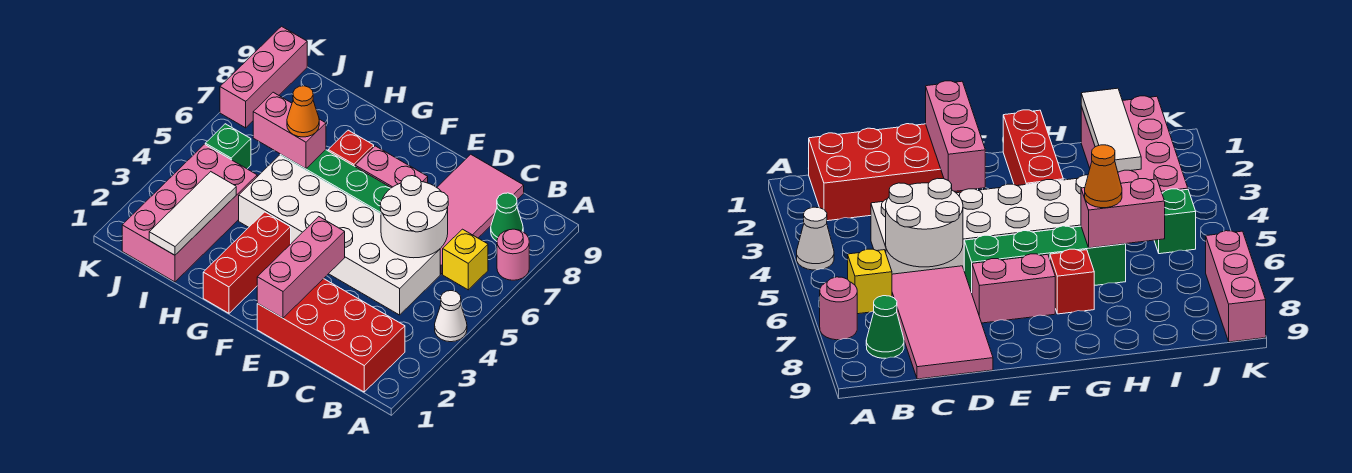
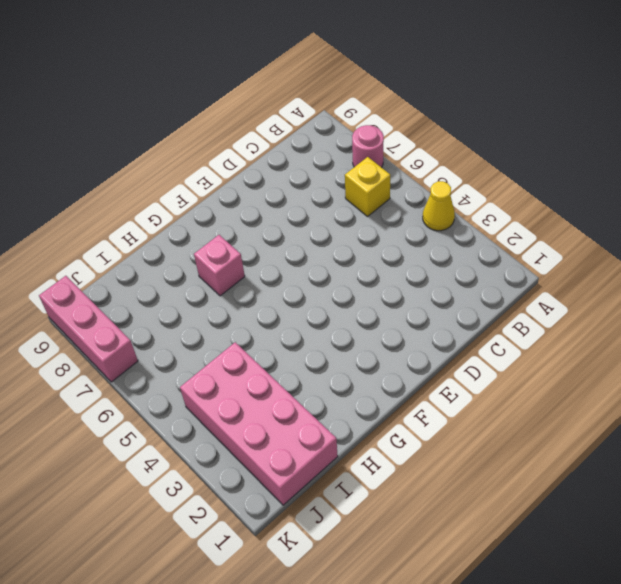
yellow cone A4 level 1 -> white cone A4 level 1
pink brick G7 level 1 -> red brick G7 level 1
none -> red brick B1:E2 level 1
none -> green cone B8 level 1
none -> white brick C4:H5 level 1

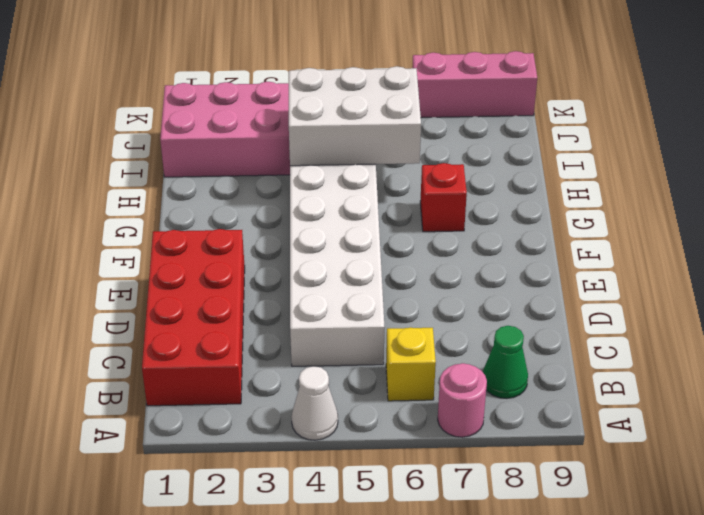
white brick H4:I6 level 2 -> pink brick H6:I6 level 2
none -> pink tile C6:D9 level 1
none -> green brick E6:H6 level 1
none -> pink brick E7:F7 level 1

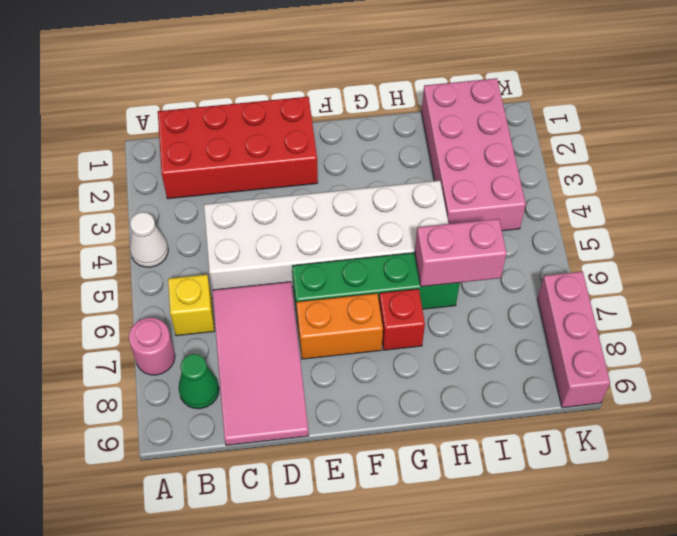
orange brick E7:F7 level 1 -> pink brick E7:F7 level 1
none -> red brick G1:G3 level 1
none -> green brick J5 level 1
none -> white round brick C5:D6 level 2

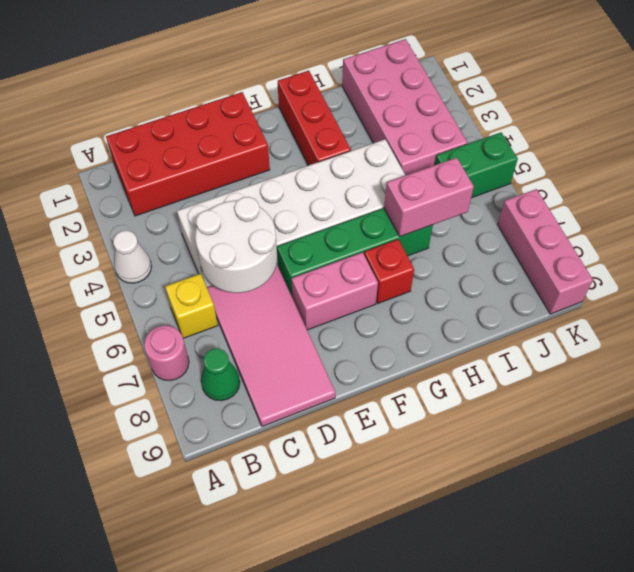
green brick J5:K5 level 1 -> green brick J5 level 1
none -> pink brick E1:E3 level 2
none -> white tile I1:I3 level 2
none -> orange cone H6 level 3

